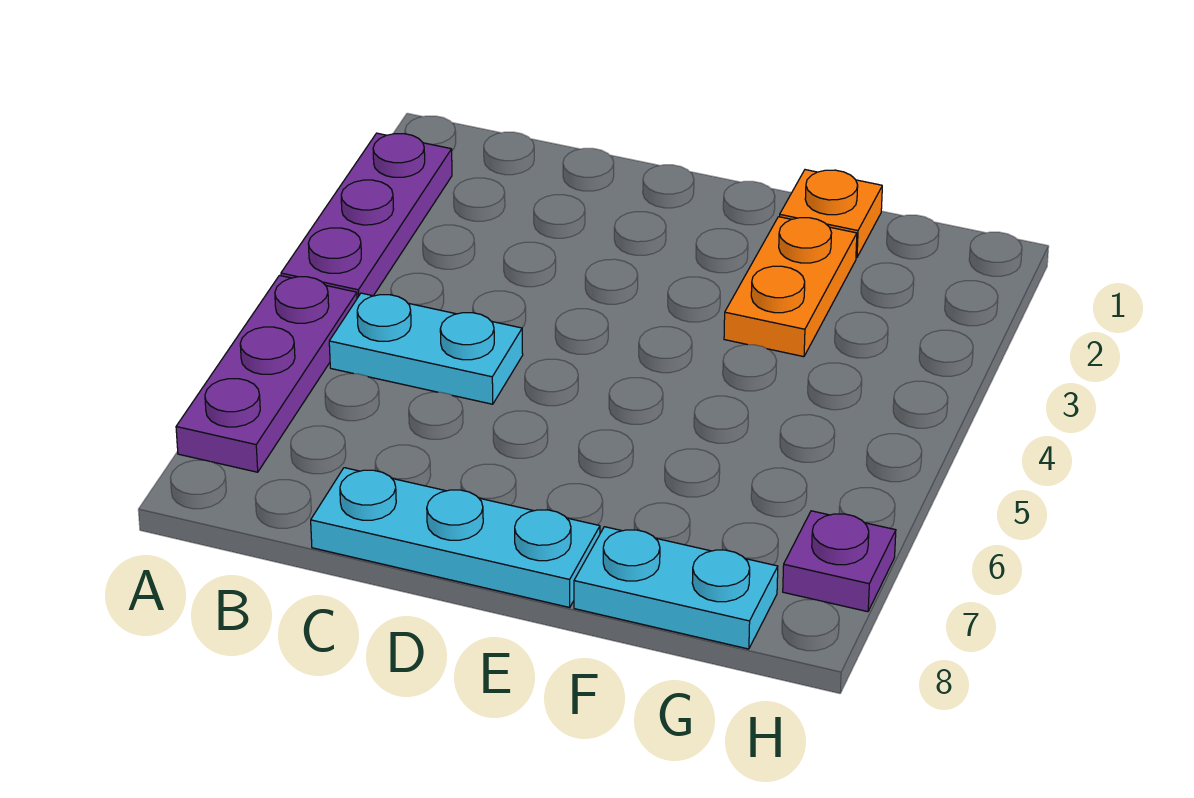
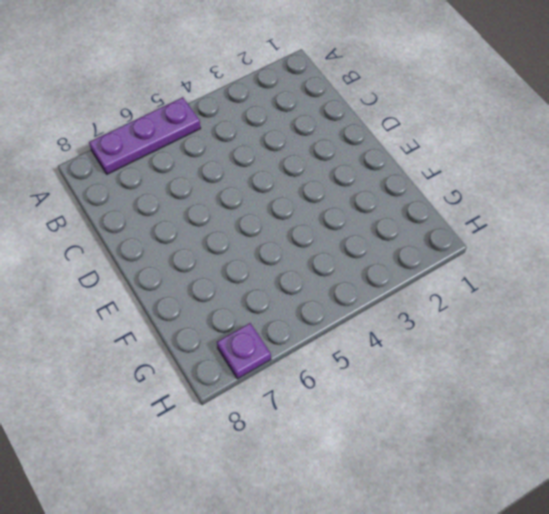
none -> purple plate A2:A4 level 1
none -> cyan plate B5:C5 level 1

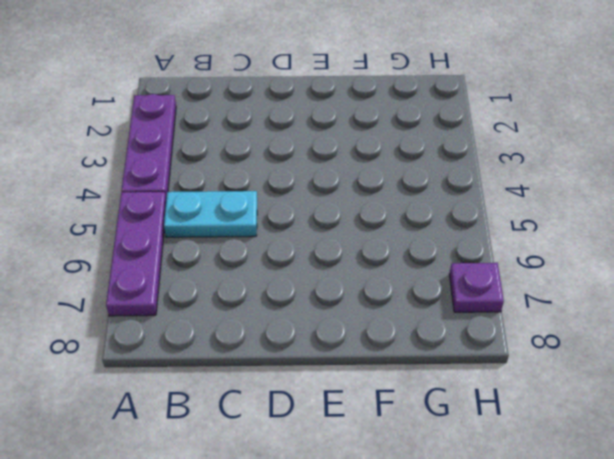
none -> cyan plate C8:E8 level 1
none -> orange plate F1 level 1

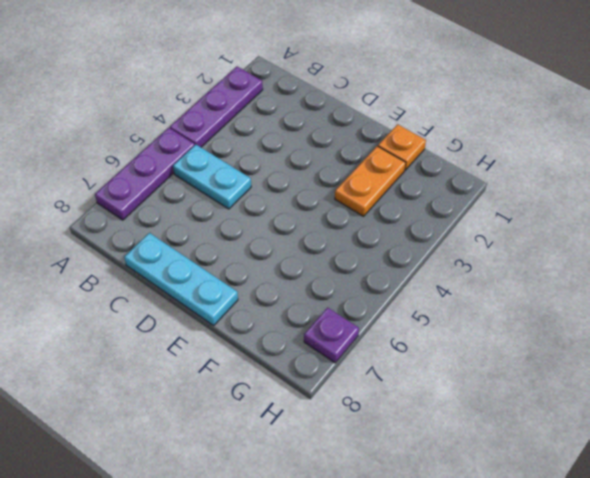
none -> cyan plate F8:G8 level 1

